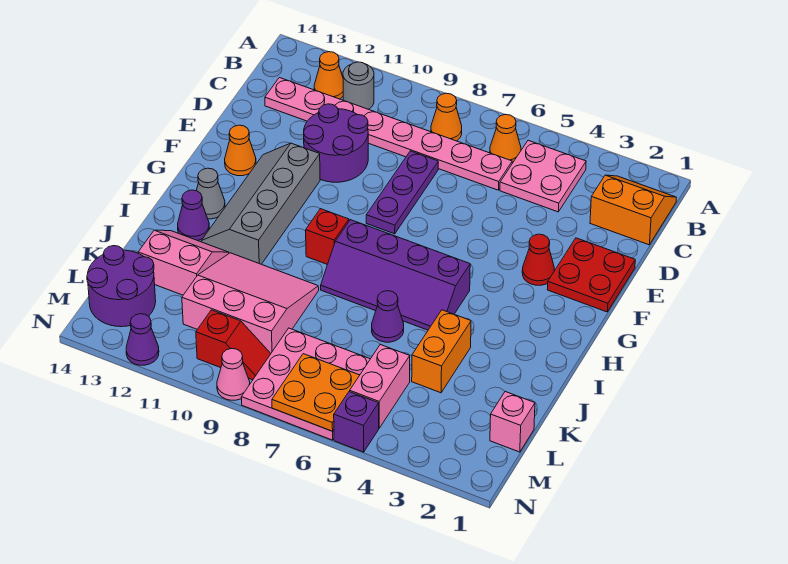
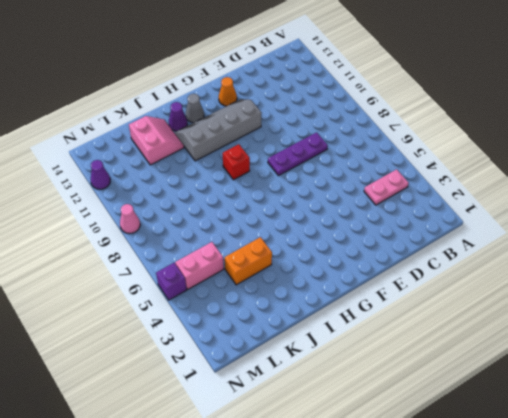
pink plate B4:C4 level 1 -> pink plate B4:C5 level 1
none -> orange slope B1:C2 level 1 top C
none -> orange cone B6 level 1
none -> orange cone B8 level 1
none -> grey round brick B11 level 1

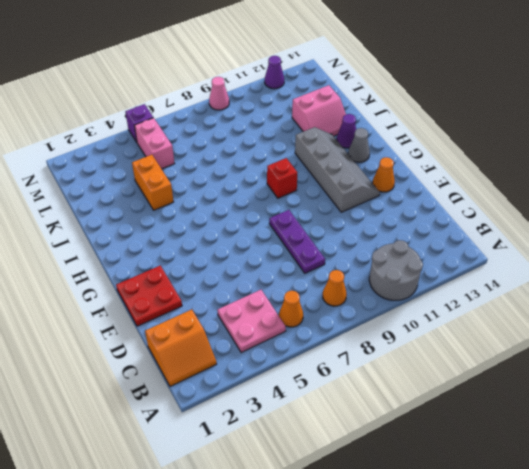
grey round brick A10:B11 level 1 -> grey round brick B11 level 1
none -> orange cone B12 level 1
none -> pink plate C6:C13 level 1
none -> purple round brick D10:E11 level 1
none -> red cone F3 level 1

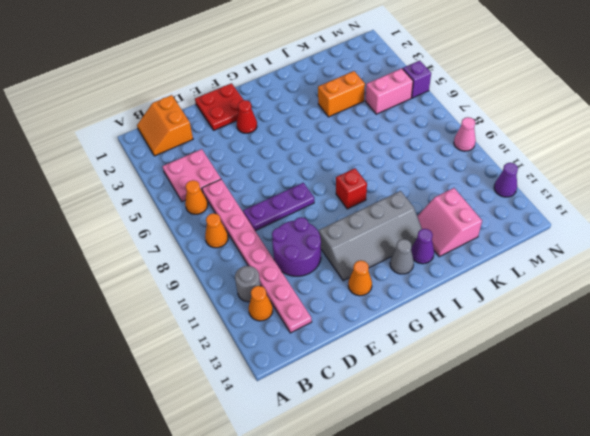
none -> purple slope H5:I8 level 1 top H
none -> purple cone J6 level 1
none -> pink slope J9:L11 level 1 top L
none -> pink brick L1 level 1

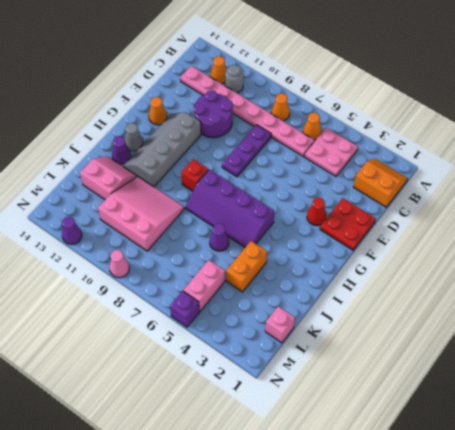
none -> pink plate L6:N8 level 1
none -> purple round brick L13:M14 level 1
none -> red slope M9:M10 level 1 top 10
none -> orange plate M6:N7 level 2

